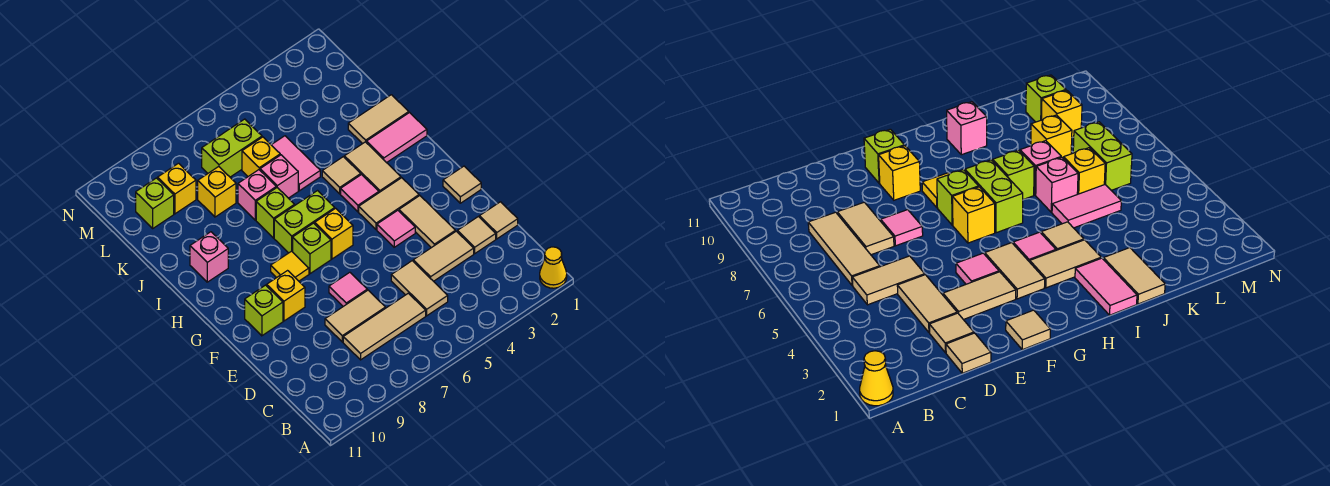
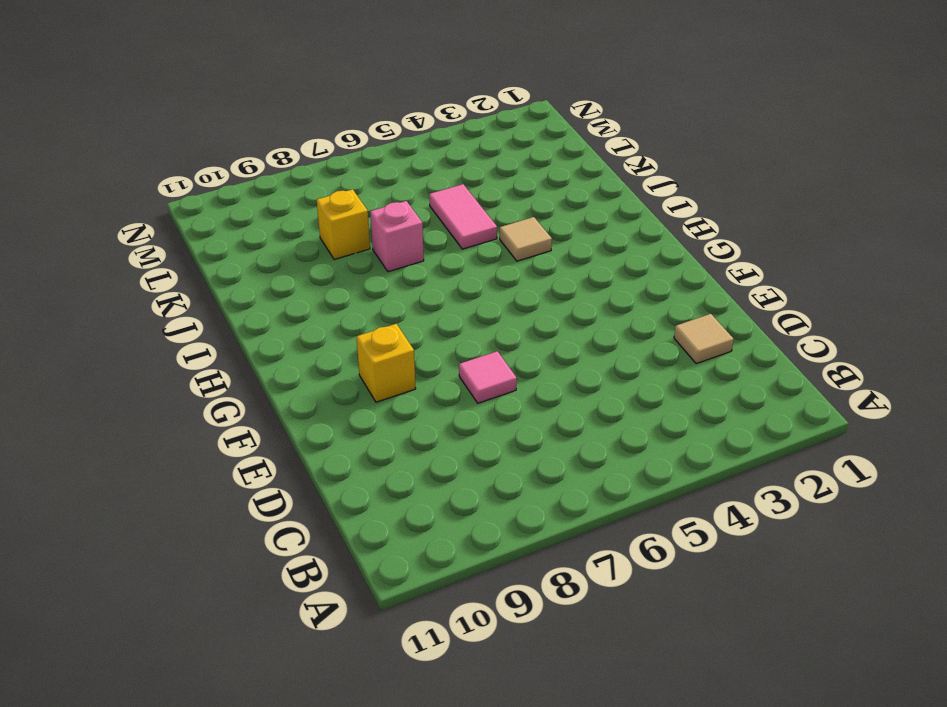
none -> yellow cone A1 level 1
none -> tan tile C5:D5 level 1
none -> tan tile C6:C8 level 1
none -> tan tile D1 level 1

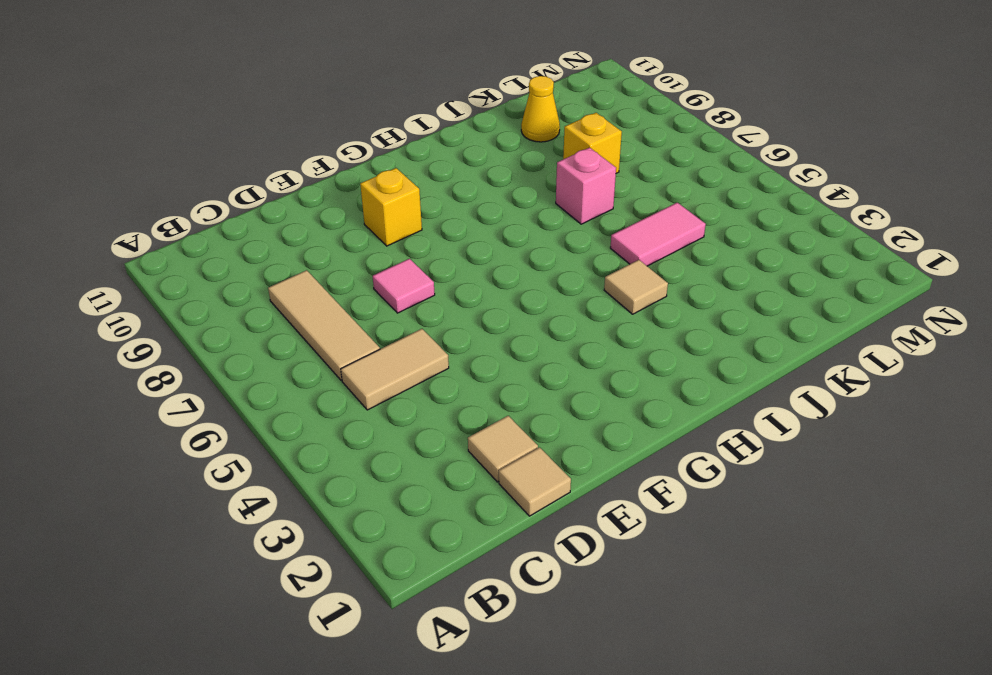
yellow cone K10 level 1 -> yellow cone A1 level 1
none -> tan tile D3:D4 level 1
none -> tan tile D7:D8 level 1
none -> tan tile E3:F3 level 1
none -> tan tile F1 level 1

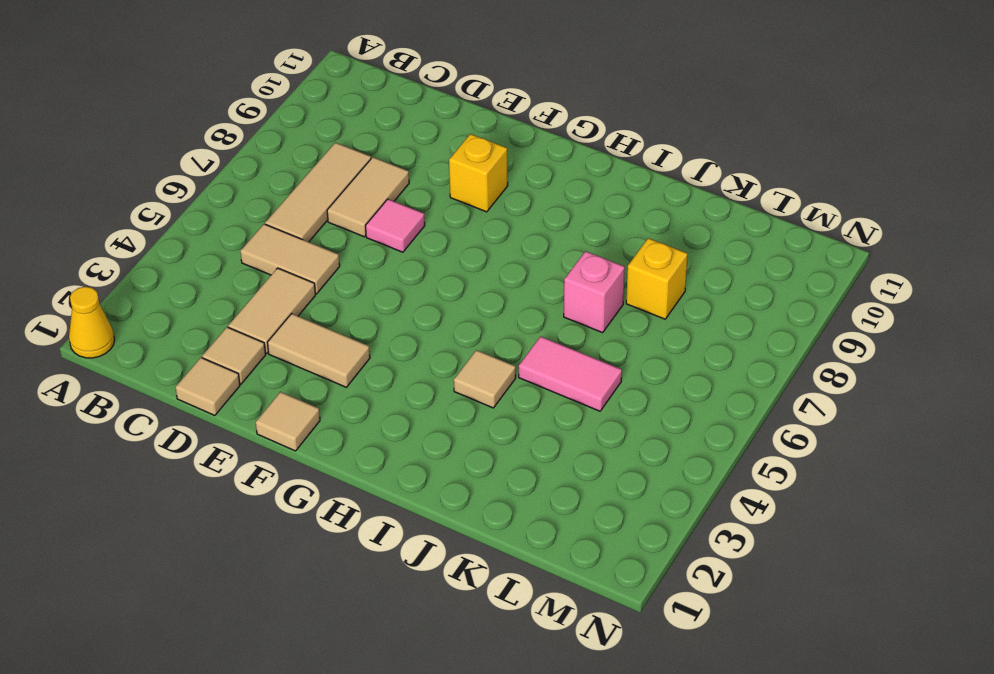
none -> pink tile F4 level 1
none -> lime brick F10 level 1
none -> tan tile G3:G4 level 1
none -> yellow brick G6 level 1

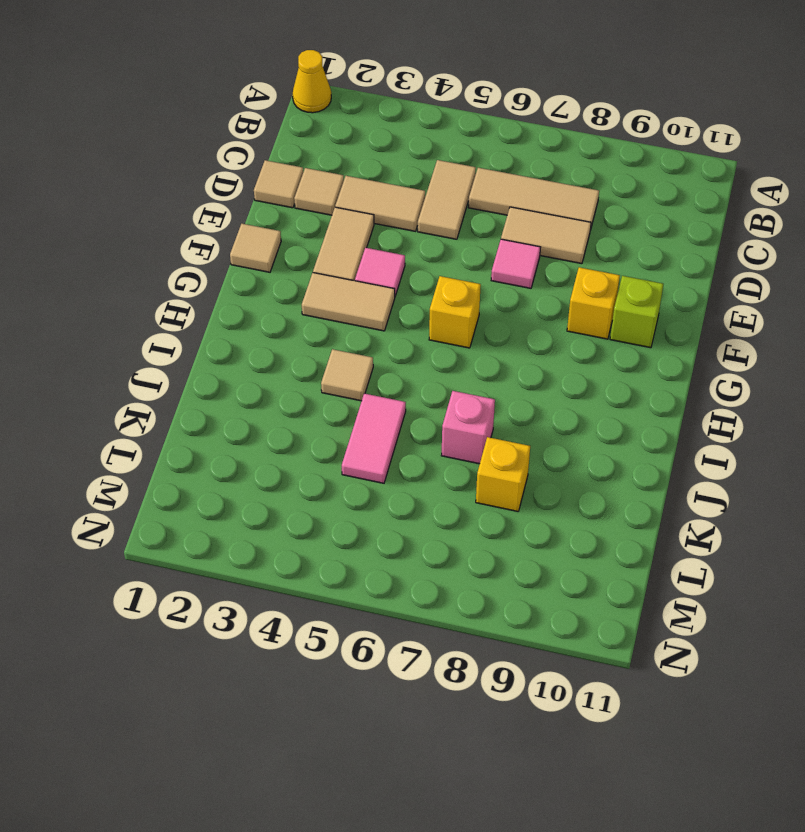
none -> lime brick G7 level 1
none -> yellow tile G8 level 1
none -> tan tile H3:I3 level 1
none -> pink tile H4 level 1

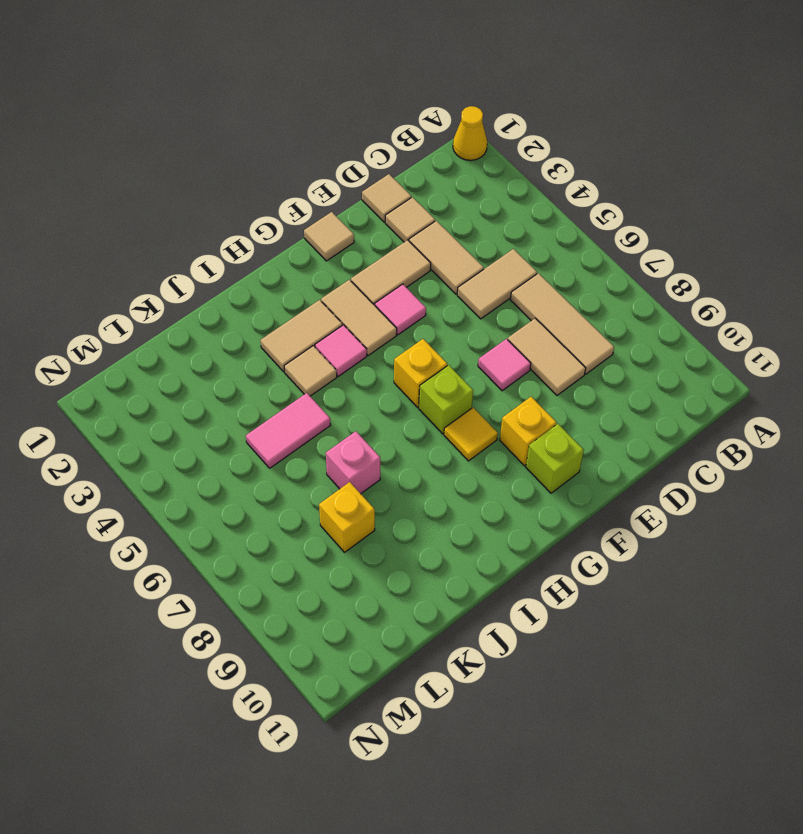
none -> lime brick H6:H7 level 1
none -> pink tile I1:I2 level 1
none -> lime brick I7 level 1
none -> pink brick I10 level 1

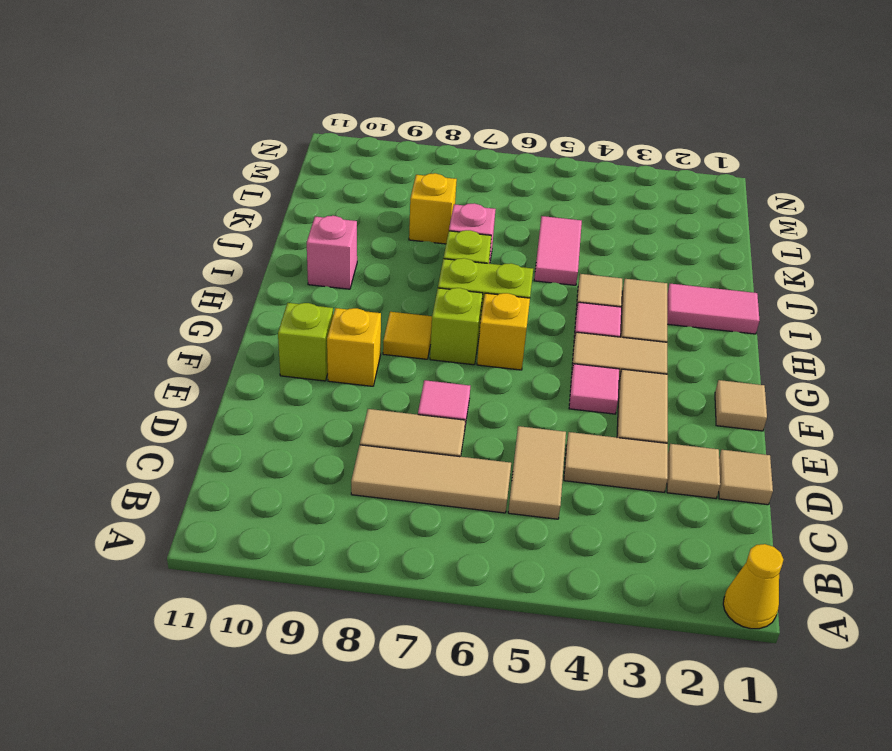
none -> tan tile J1:J2 level 1
none -> pink brick J6 level 1
none -> yellow brick K6 level 1
none -> lime brick L6:L7 level 1

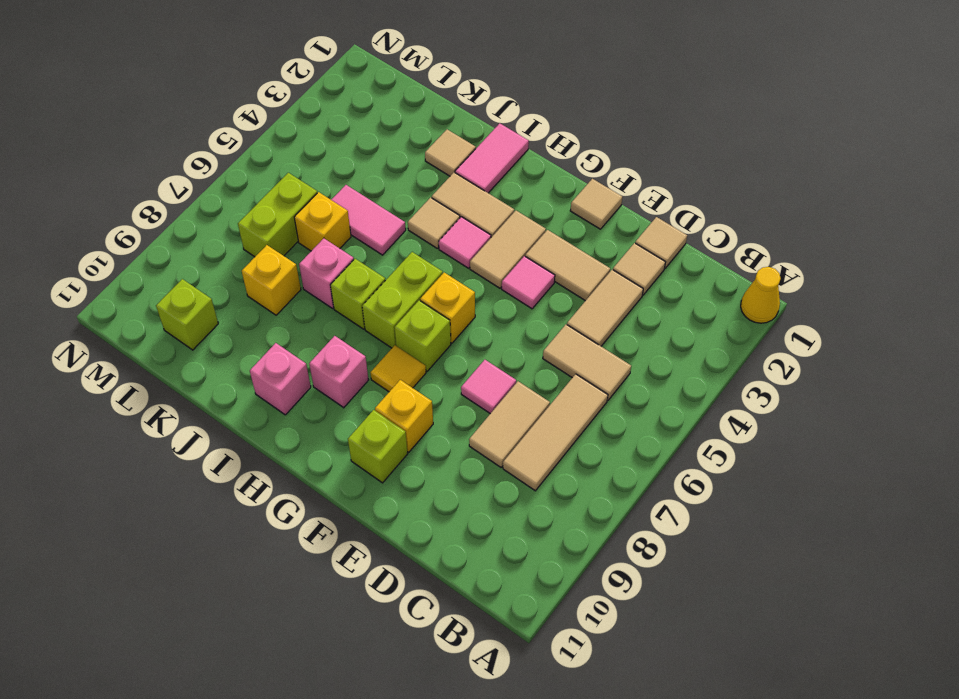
pink brick H9 level 1 -> pink brick J6 level 1
tan tile J2 level 1 -> tan tile J1:J2 level 1
none -> yellow brick L9 level 1

